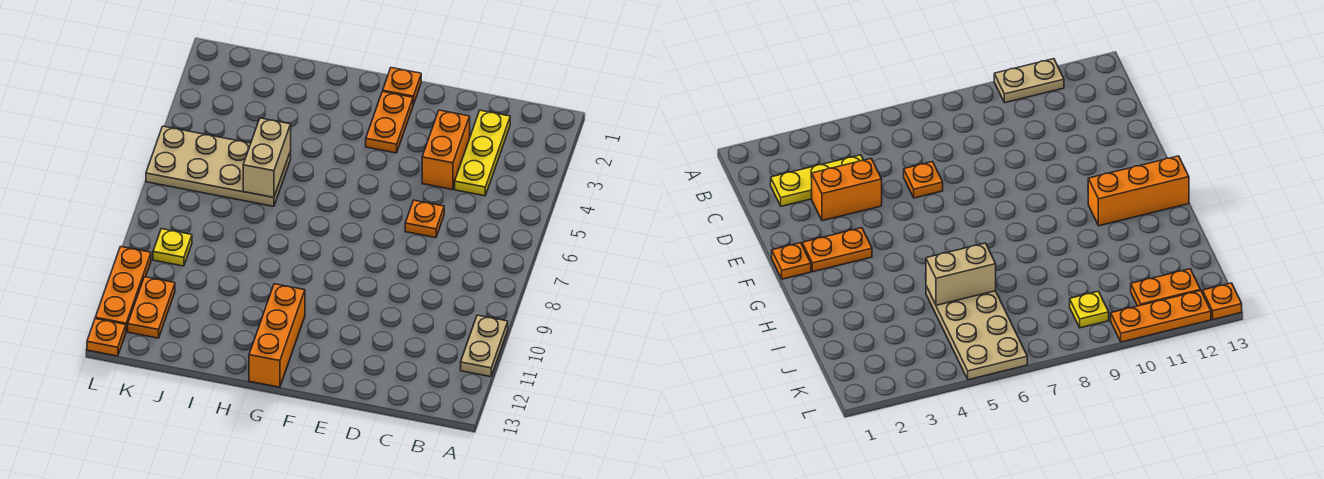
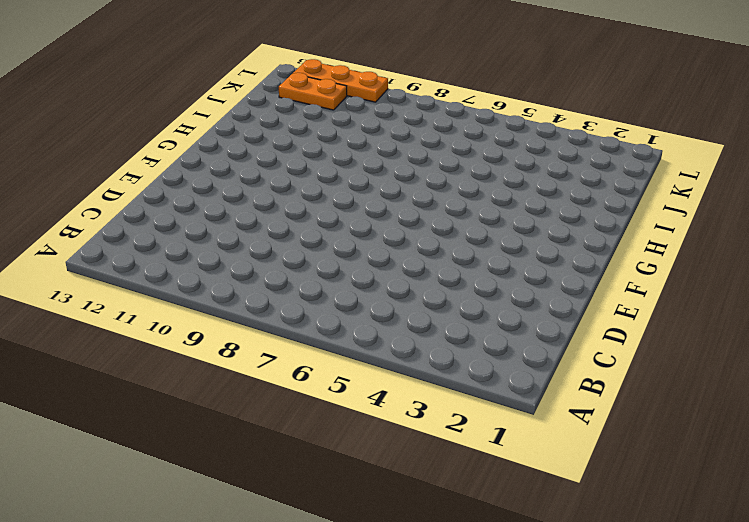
none -> tan plate A10:A11 level 1
none -> yellow plate C2:C4 level 1
none -> orange brick D3:D4 level 1

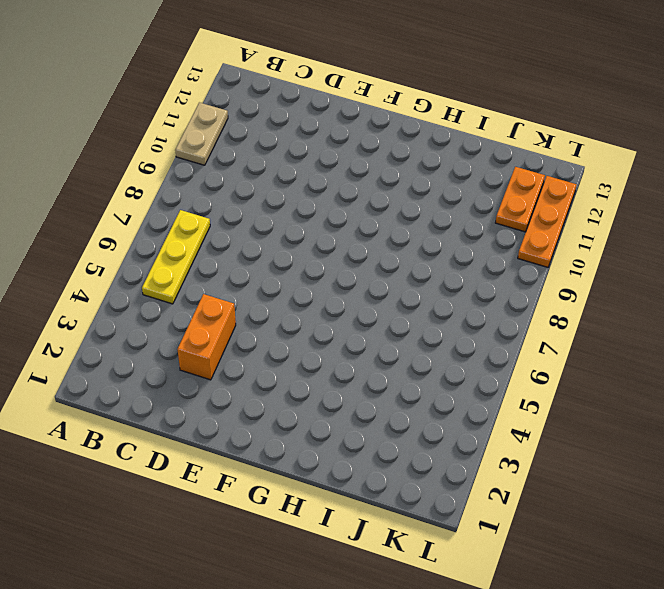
yellow plate B5:B7 level 1 -> yellow plate C2:C4 level 1
none -> orange plate D6 level 1
none -> orange plate F1 level 1
none -> orange plate F2:F3 level 1

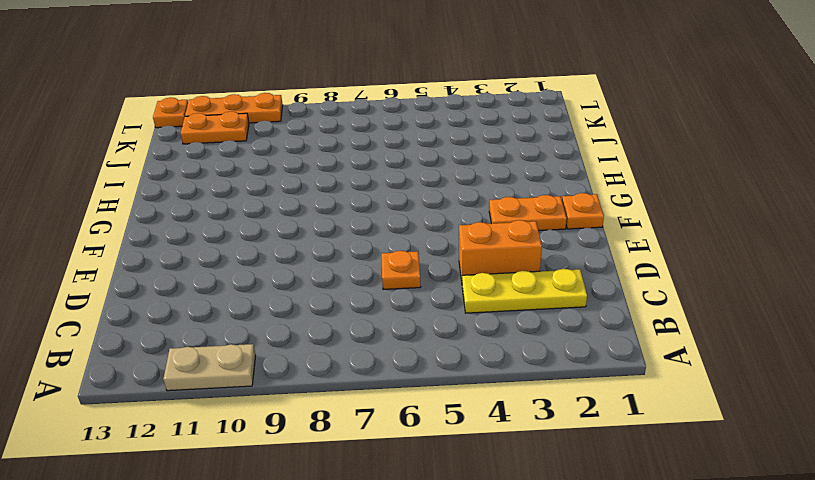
none -> orange brick G11:G13 level 1
none -> tan plate I5:L6 level 1
none -> yellow plate K9 level 1

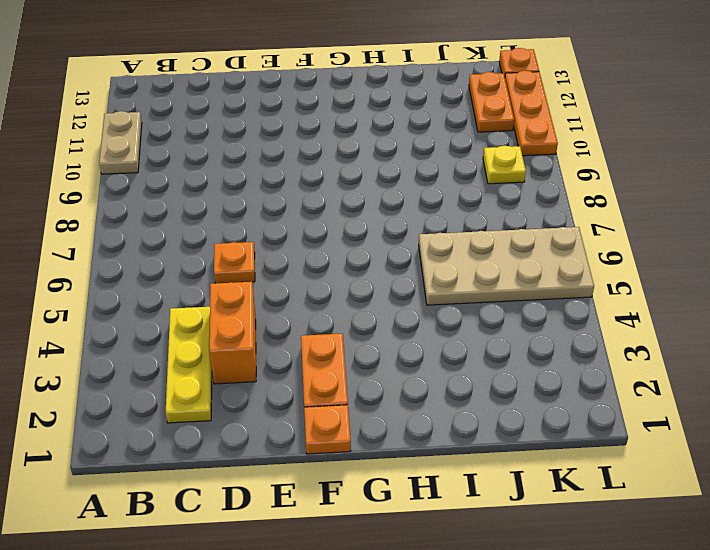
none -> orange brick G11:G13 level 1
none -> tan brick I5:I6 level 2

